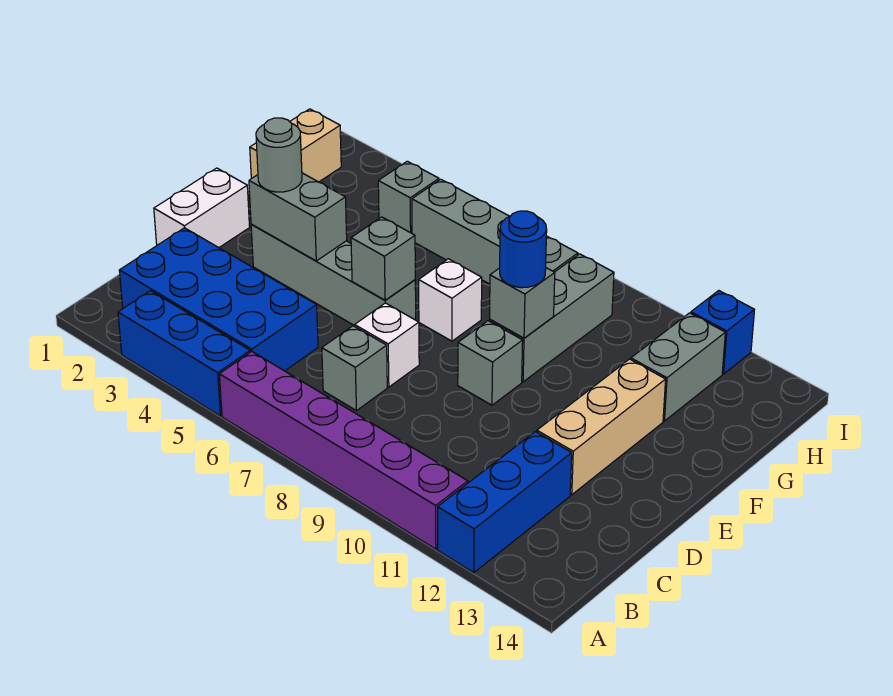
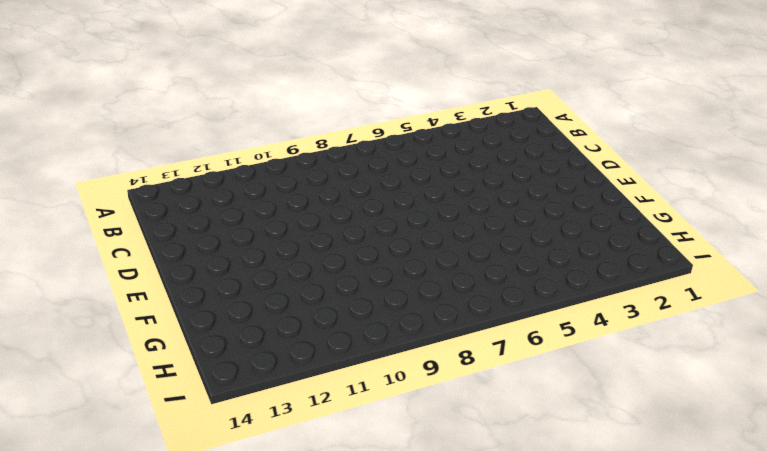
none -> blue brick A3:A5 level 1
none -> purple brick A6:A11 level 1
none -> blue brick A12:C12 level 1

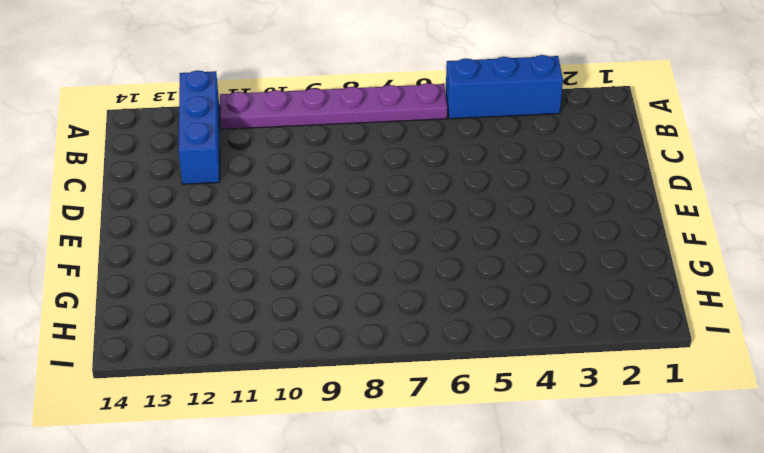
purple plate A6:A11 level 1 -> purple brick A6:A11 level 1
none -> blue brick B2:C5 level 1
none -> grey brick C7 level 1
none -> white brick D1:E1 level 1

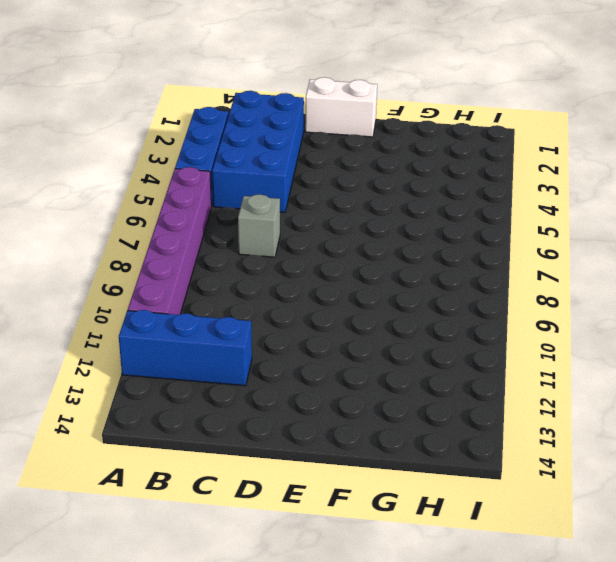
none -> white brick D7 level 1
none -> tan brick D12:F12 level 1
none -> grey brick E3:E6 level 1

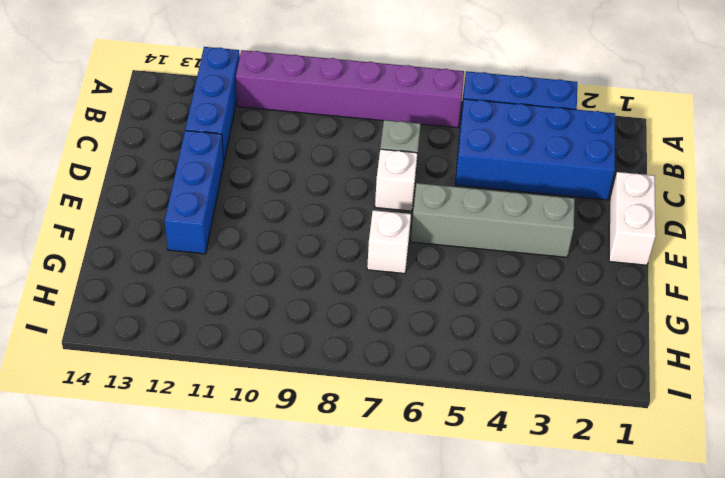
blue brick D12:F12 level 1 -> tan brick D12:F12 level 1
none -> grey brick E9 level 1
none -> grey brick F9:H9 level 1
none -> tan brick G1:H1 level 1

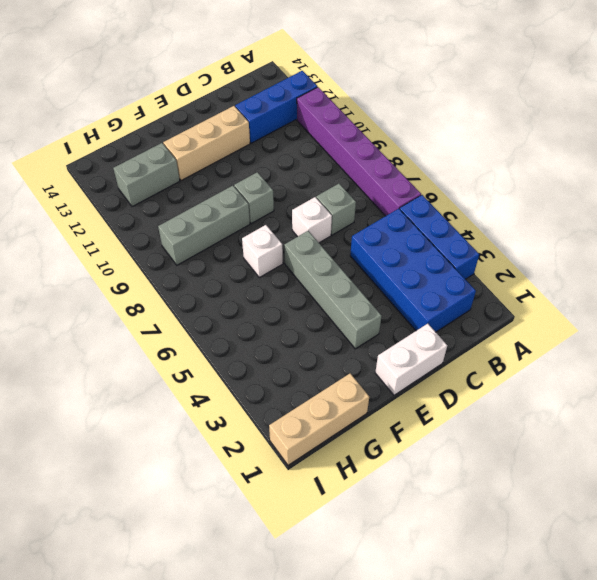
tan brick G1:I1 level 1 -> tan brick G1:H1 level 1
none -> grey brick H4 level 1
none -> grey brick H5:H8 level 1
none -> blue brick I12 level 1

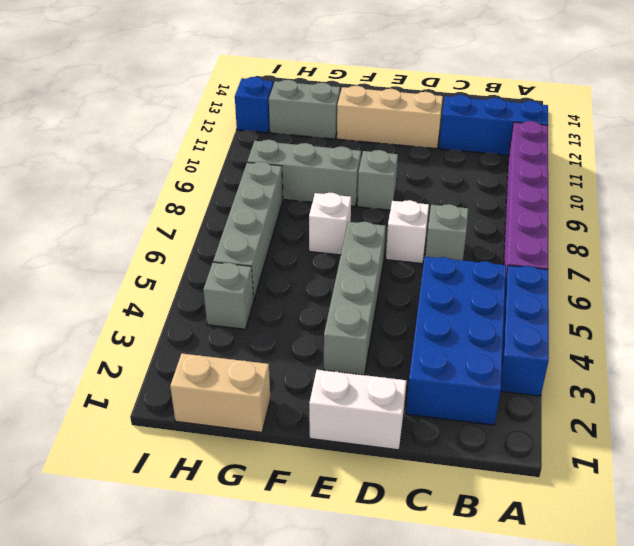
none -> grey brick E3:E4 level 2
none -> grey brick E6 level 2
none -> grey brick F9 level 2

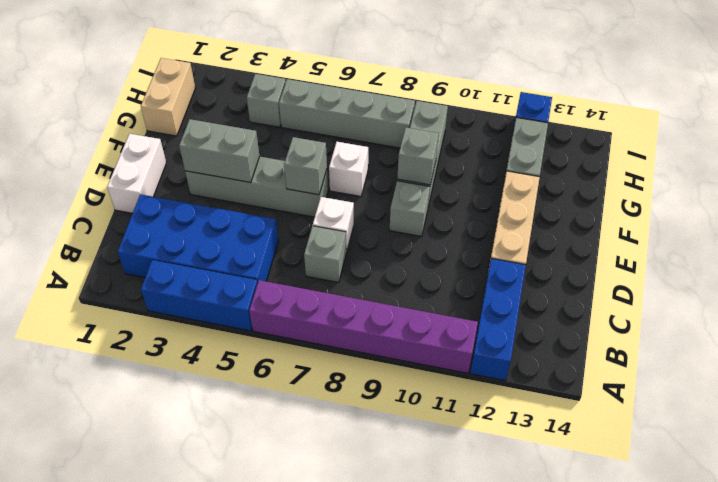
none -> grey round brick E3 level 3
none -> blue round brick F9 level 3

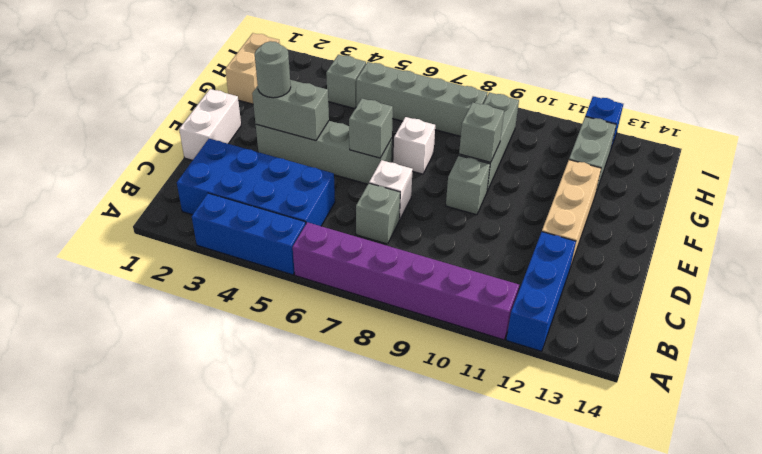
none -> blue round brick F9 level 3

